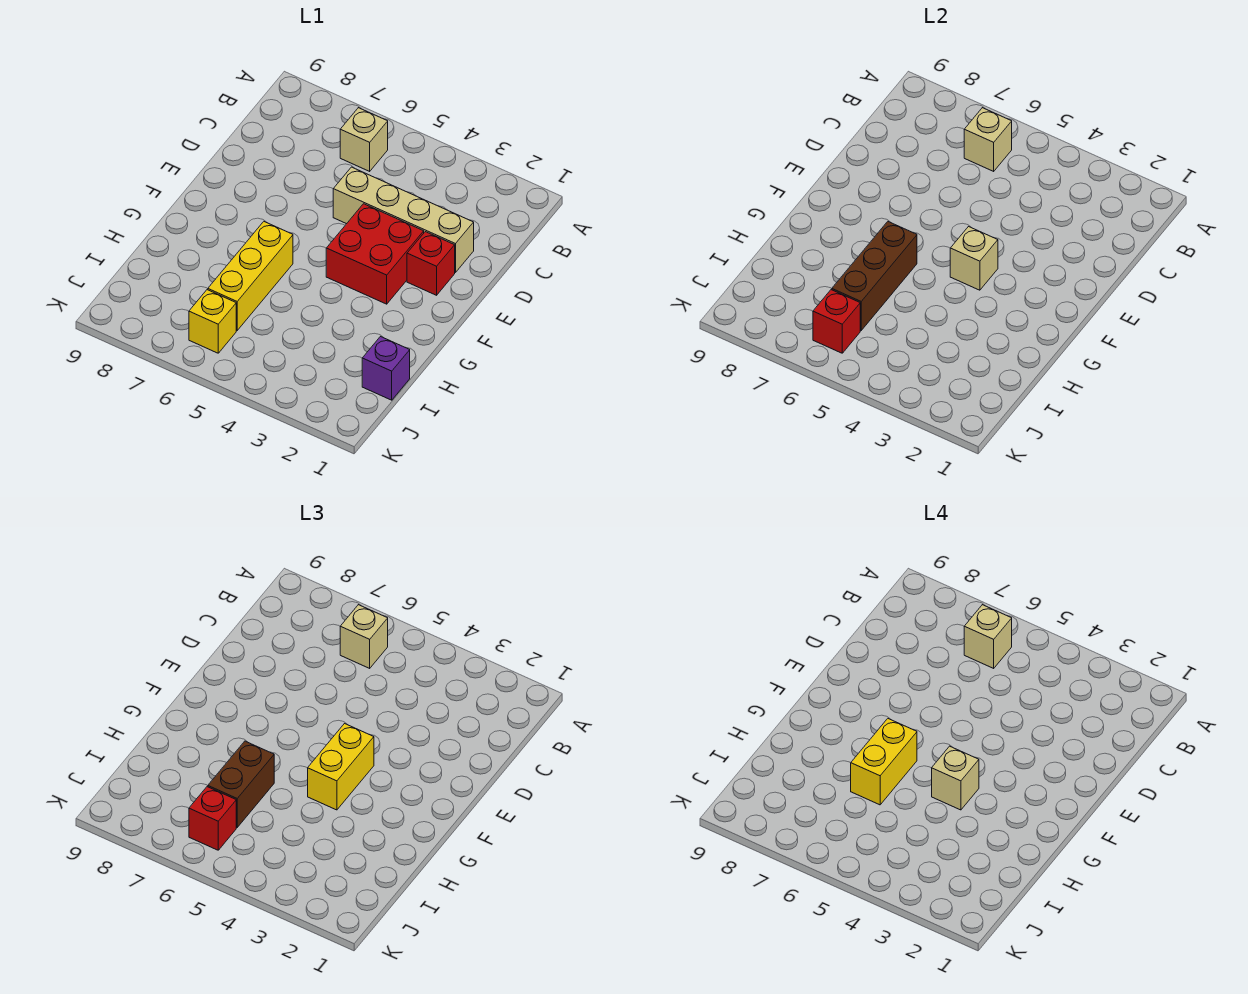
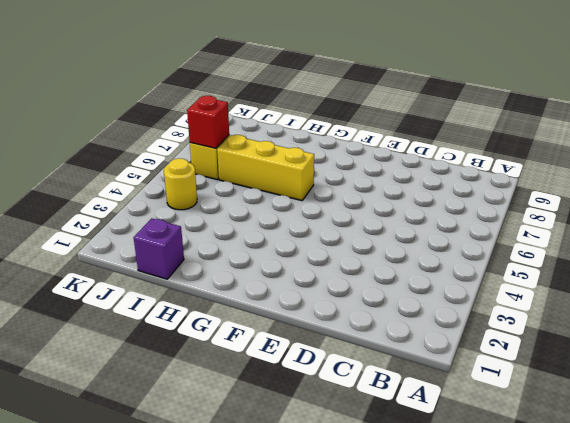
yellow round brick J4 level 1 -> none
none -> tan brick B6 level 1
none -> tan brick D2:D5 level 1
none -> red brick E2 level 1

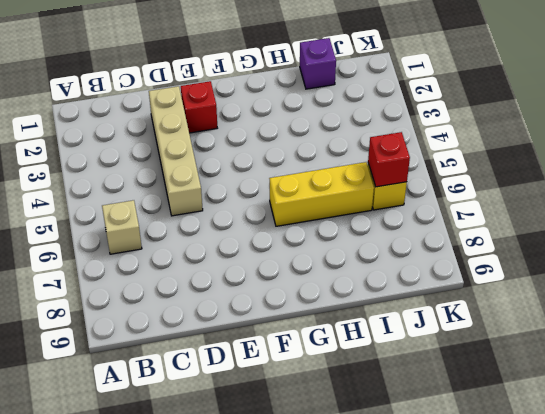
none -> red brick E3:F4 level 1
none -> tan brick B6 level 2
none -> tan brick F4 level 2

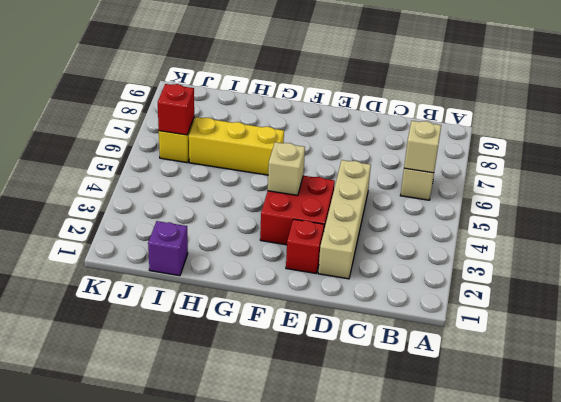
none -> brown brick G6:I6 level 2
none -> tan brick B6 level 3
none -> yellow brick F4:G4 level 3

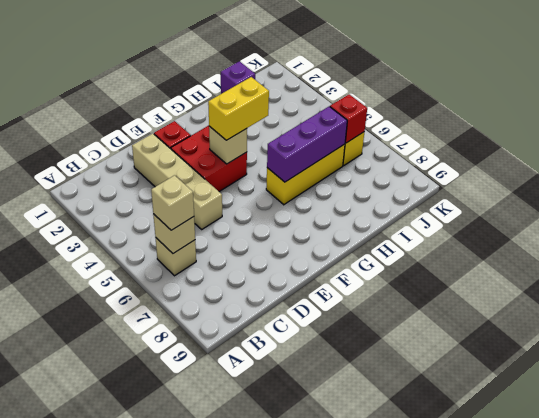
purple brick G6:I6 level 2 -> brown brick G6:I6 level 2
none -> brown brick H6:I6 level 3
none -> red brick J6 level 3
none -> tan brick B6 level 4

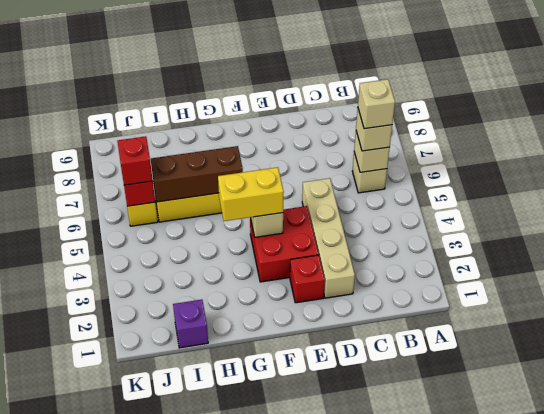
none -> brown brick H6:I6 level 3
none -> tan brick G4 level 4
none -> yellow brick G6:H6 level 4

